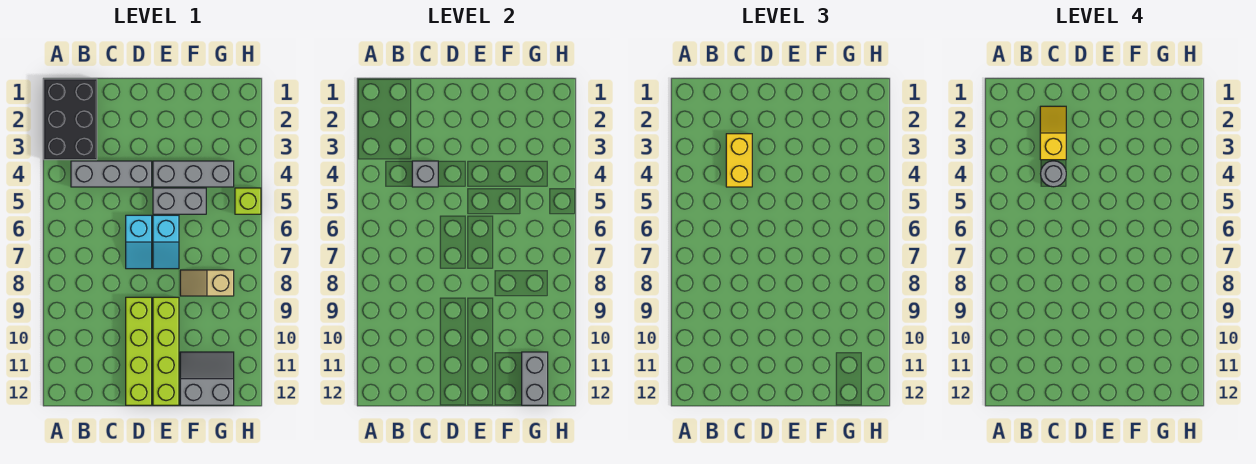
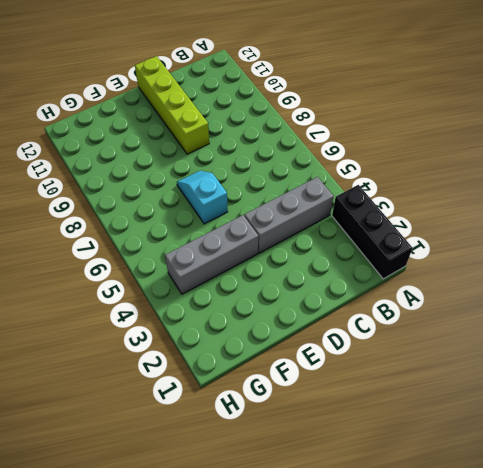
black brick A1:A3 level 1 -> black brick A1:B3 level 1
none -> cyan slope D6:D7 level 1 top 6
none -> grey brick E5:F5 level 1
none -> lime brick E9:E12 level 1

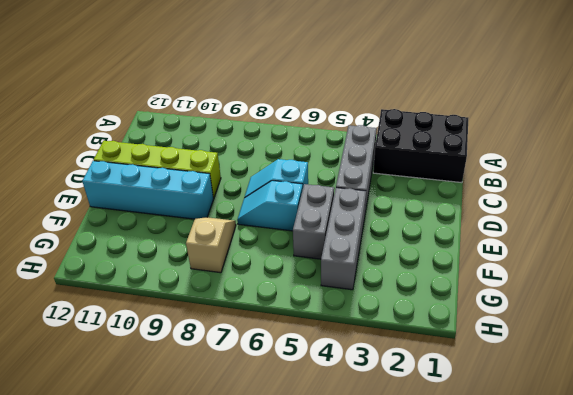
cyan brick E9:E12 level 1 -> lime brick E9:E12 level 1
none -> grey slope F11:G12 level 1 top 12
none -> lime brick H5 level 1
none -> grey brick C4 level 2

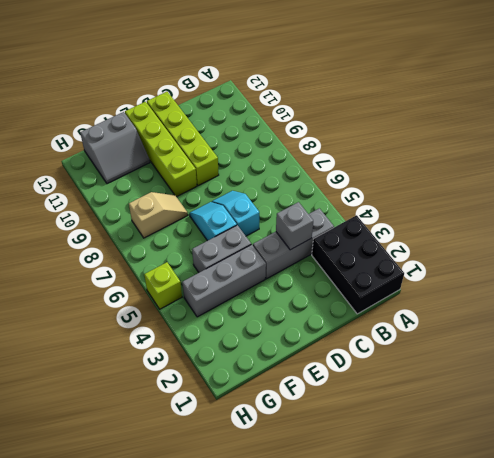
none -> grey brick G11:G12 level 2
none -> yellow brick C3:C4 level 3
none -> yellow slope C2:C3 level 4 top 3

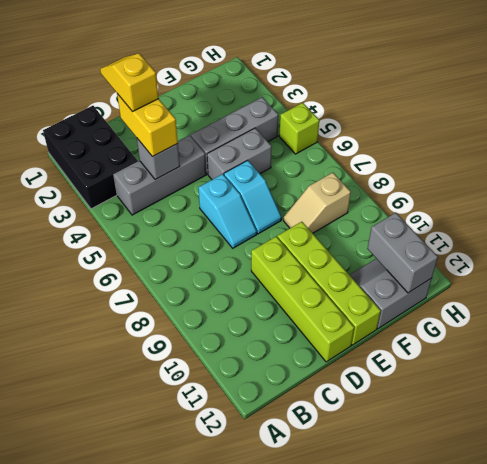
none -> grey round brick C4 level 4

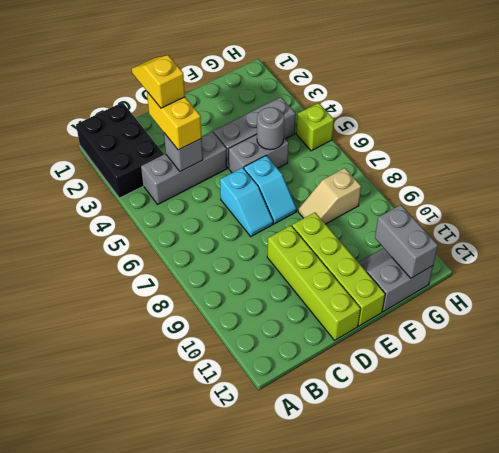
grey round brick F5 level 2 -> grey round brick C4 level 4

